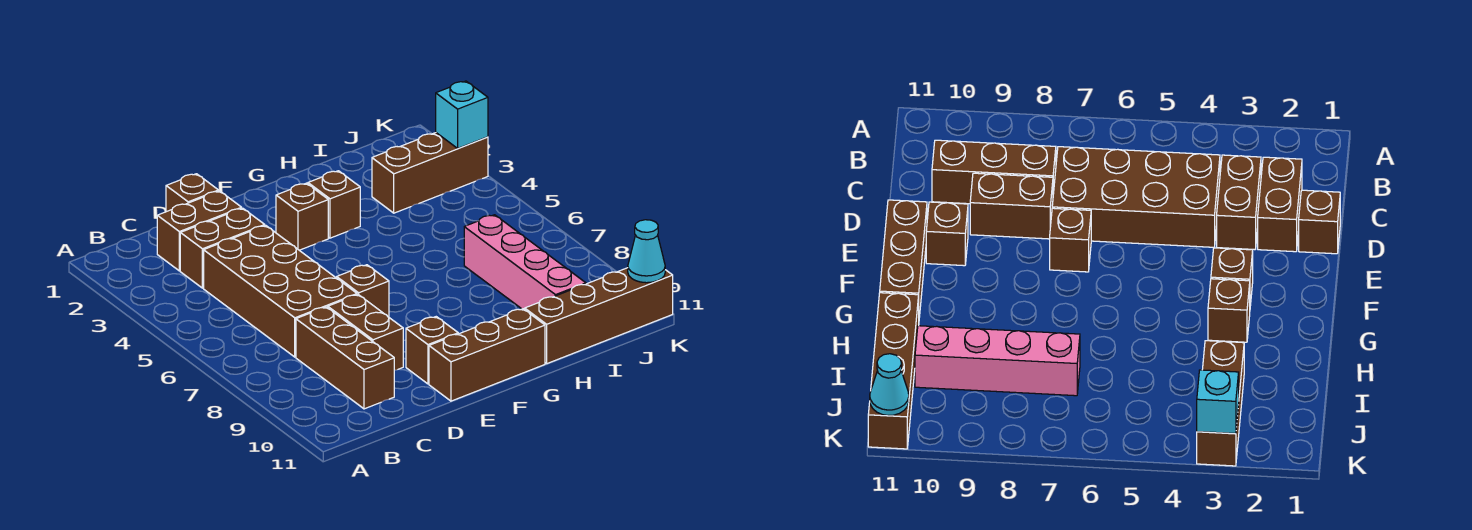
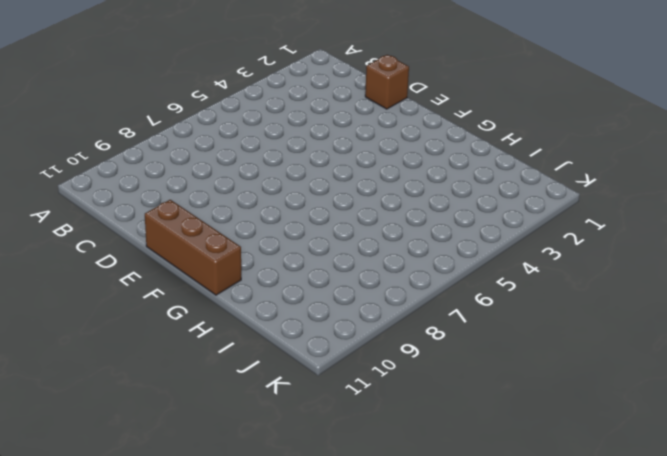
none -> brown brick C2:D2 level 1
none -> brown brick C3:D3 level 1
none -> brown brick C4:D7 level 1

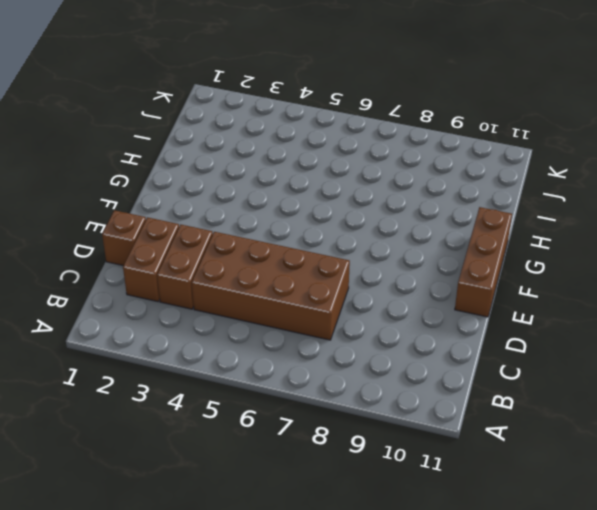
none -> brown brick C8:C10 level 1
none -> brown brick D8:D9 level 1
none -> brown brick E7 level 1

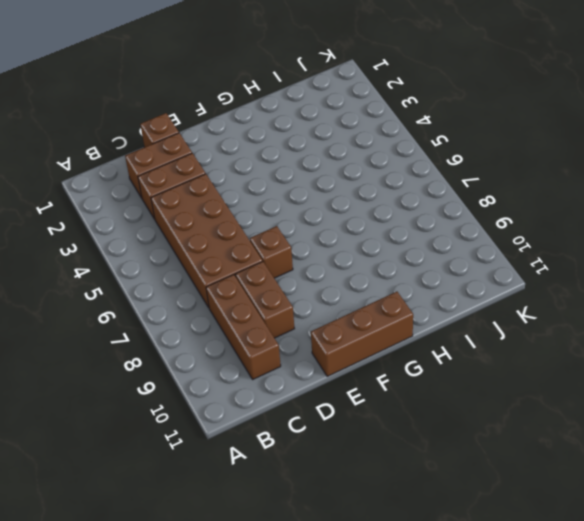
none -> brown brick E10 level 1
none -> brown brick F3 level 1
none -> brown brick G3 level 1

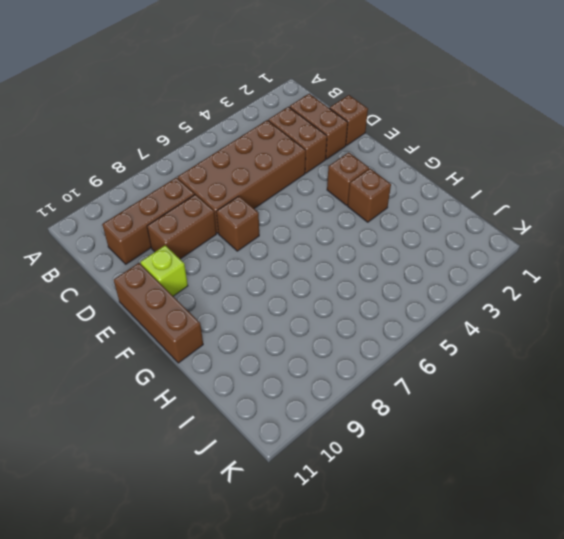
lime brick E10 level 1 -> brown brick E10 level 1
none -> brown brick H11:K11 level 1
none -> brown brick I3:K3 level 1
none -> pink brick I7:I10 level 1

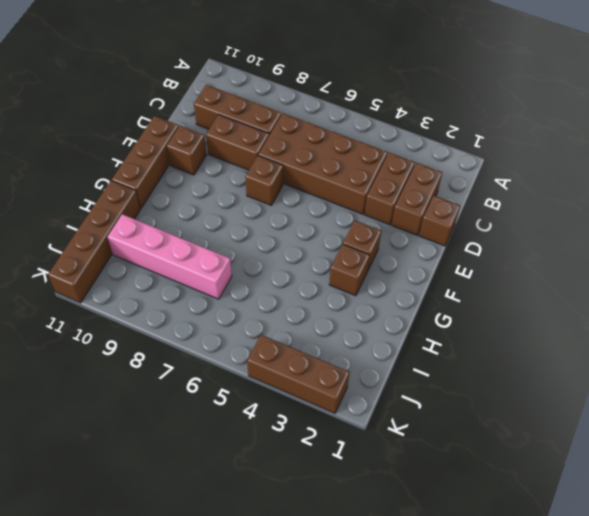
brown brick K2:K4 level 1 -> brown brick I3:K3 level 1
none -> cyan brick K3 level 2
none -> cyan cone K11 level 2

